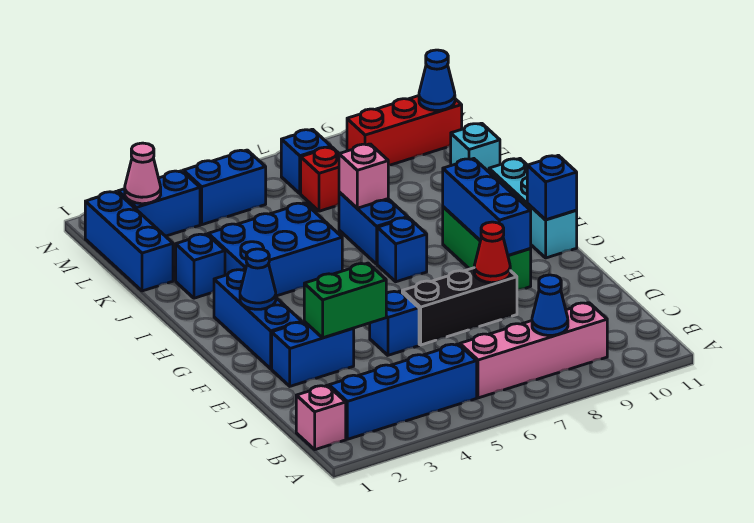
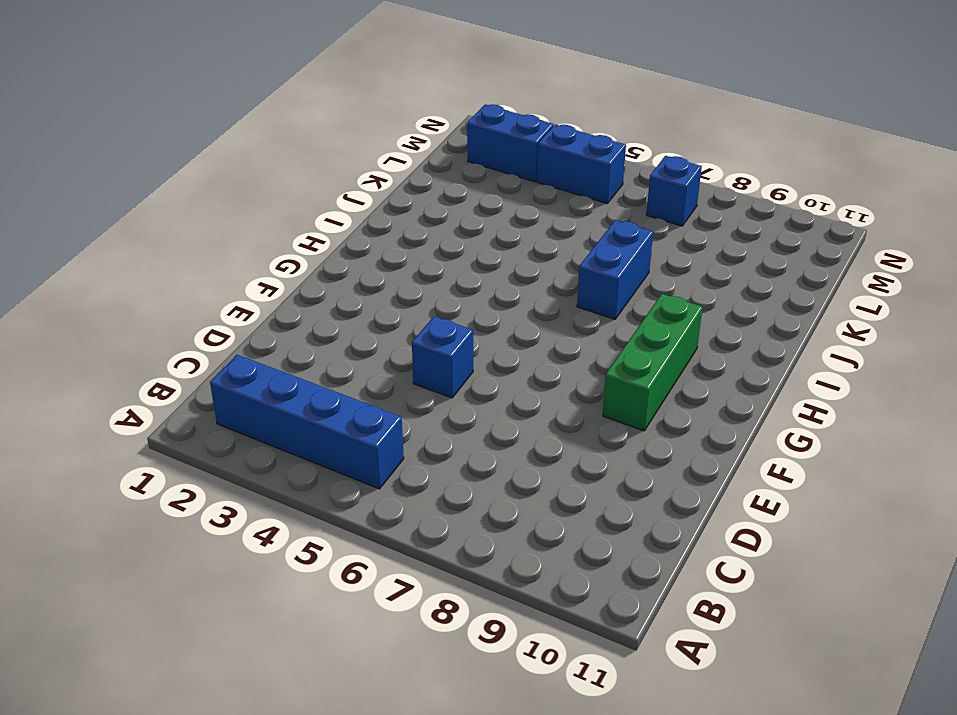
none -> pink brick B1 level 1
none -> pink brick B6:B9 level 1
none -> blue brick E2:E3 level 1

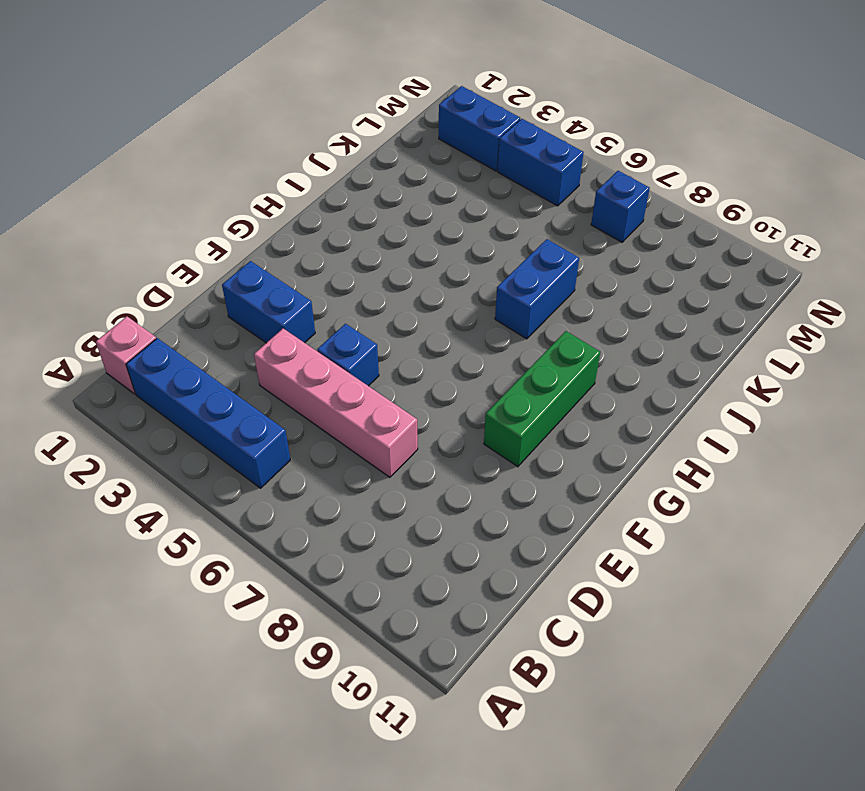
pink brick D4:D7 level 1 -> pink brick B6:B9 level 1
none -> black brick E6:E8 level 1
none -> blue brick F2:H2 level 1
none -> cyan brick G11:I11 level 1

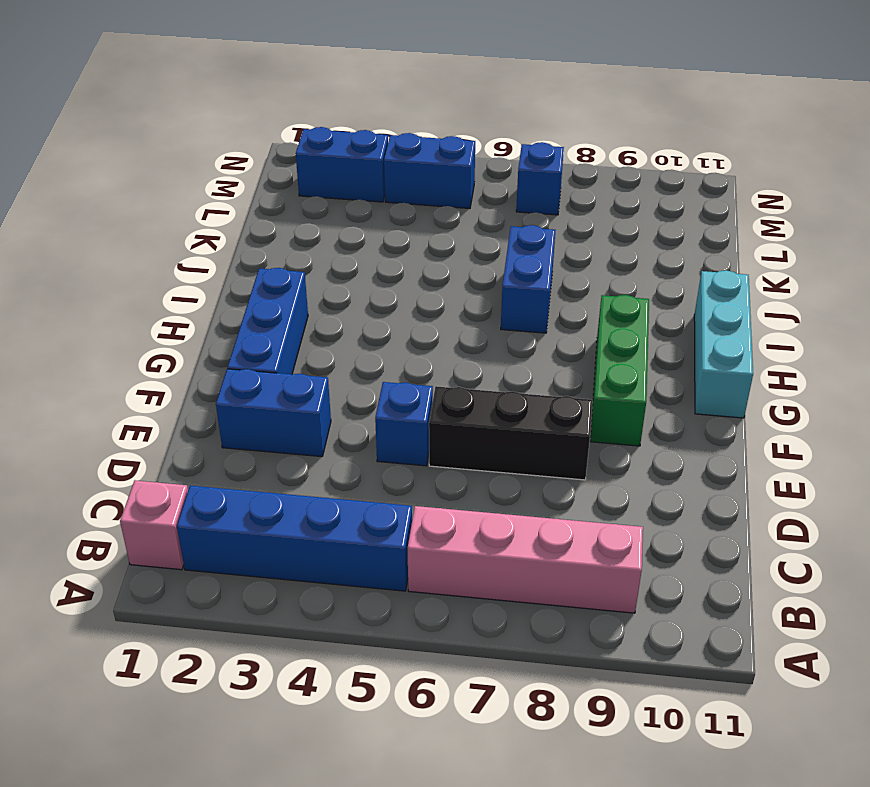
none -> blue brick H7 level 1
none -> blue brick I3:J5 level 1
none -> blue brick J2 level 1

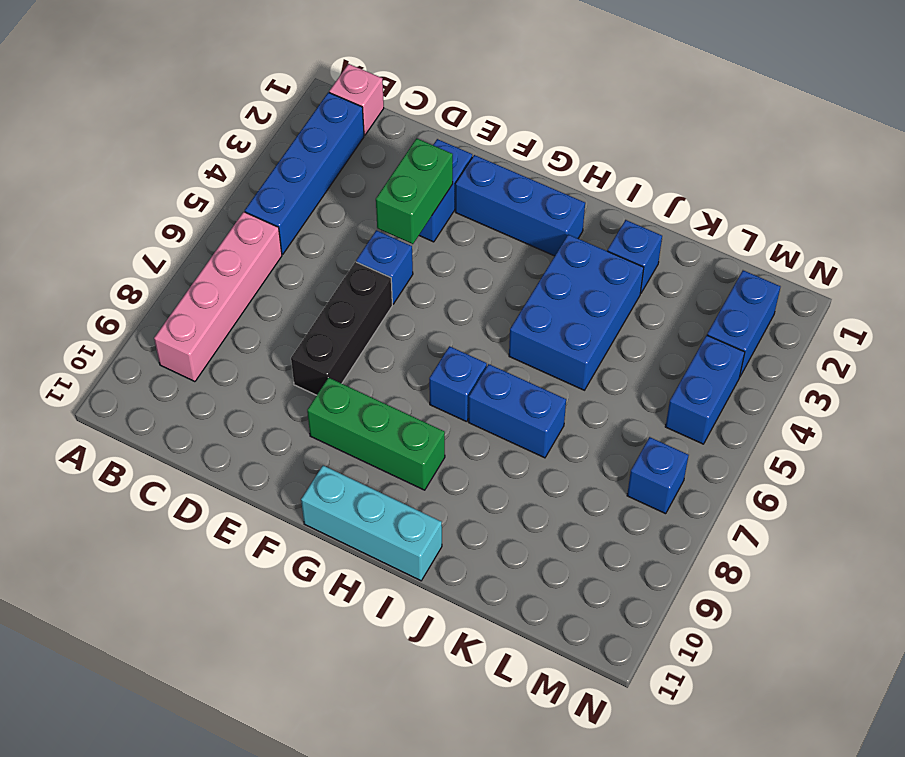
none -> blue brick K1:M1 level 1
none -> cyan brick K11 level 1
none -> red brick L7 level 1

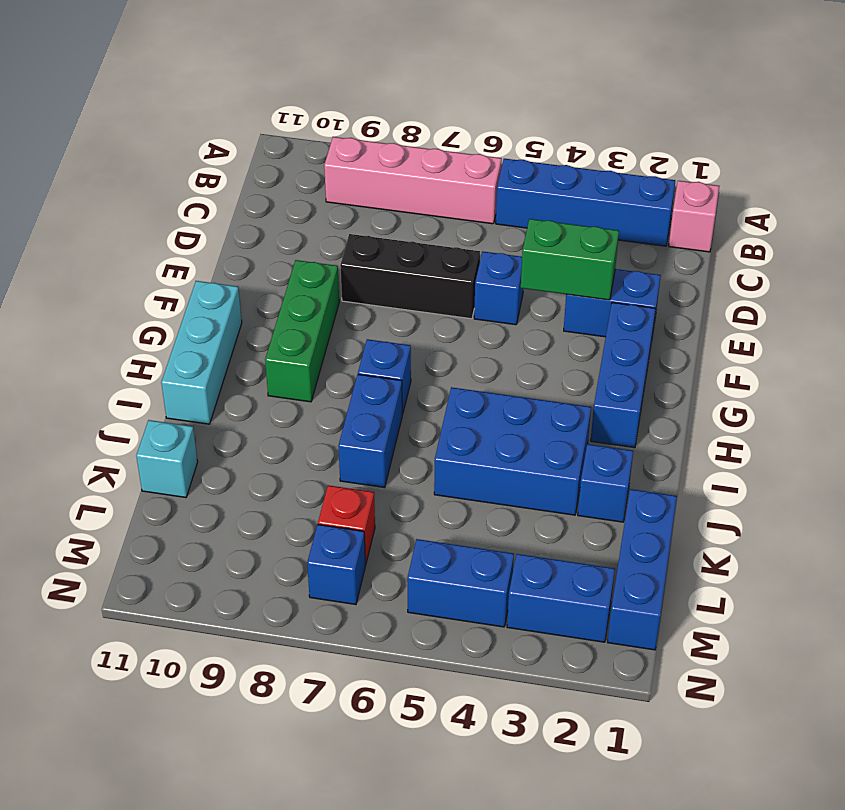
none -> red brick M9:M11 level 1
none -> blue cone B8 level 2
none -> red cone E8 level 2

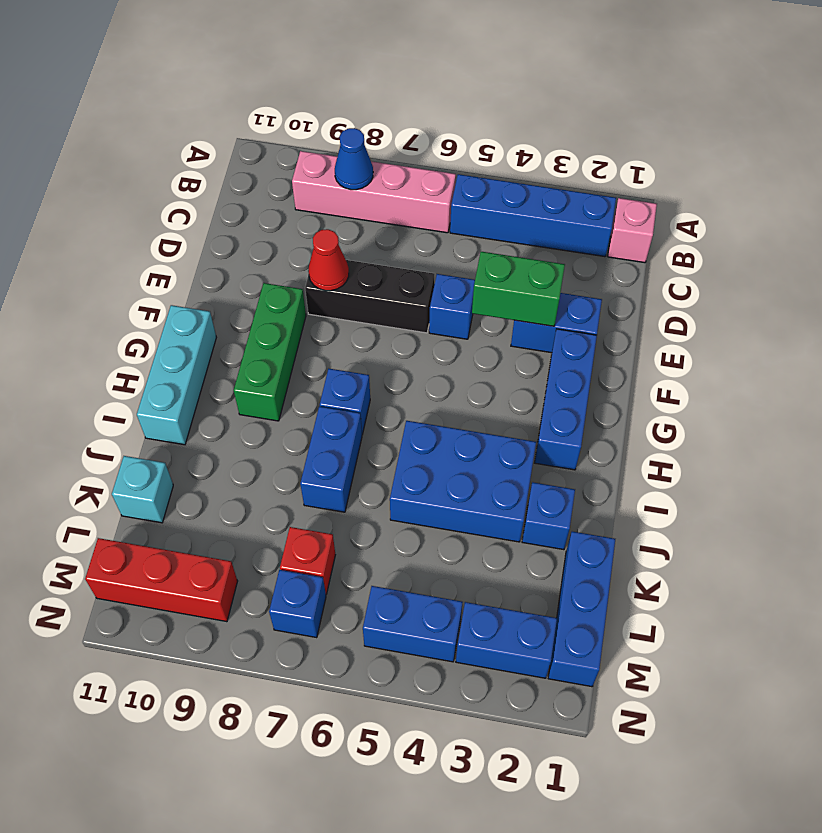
none -> blue brick F9:H9 level 2
none -> blue cone G2 level 2
none -> blue brick G11 level 2

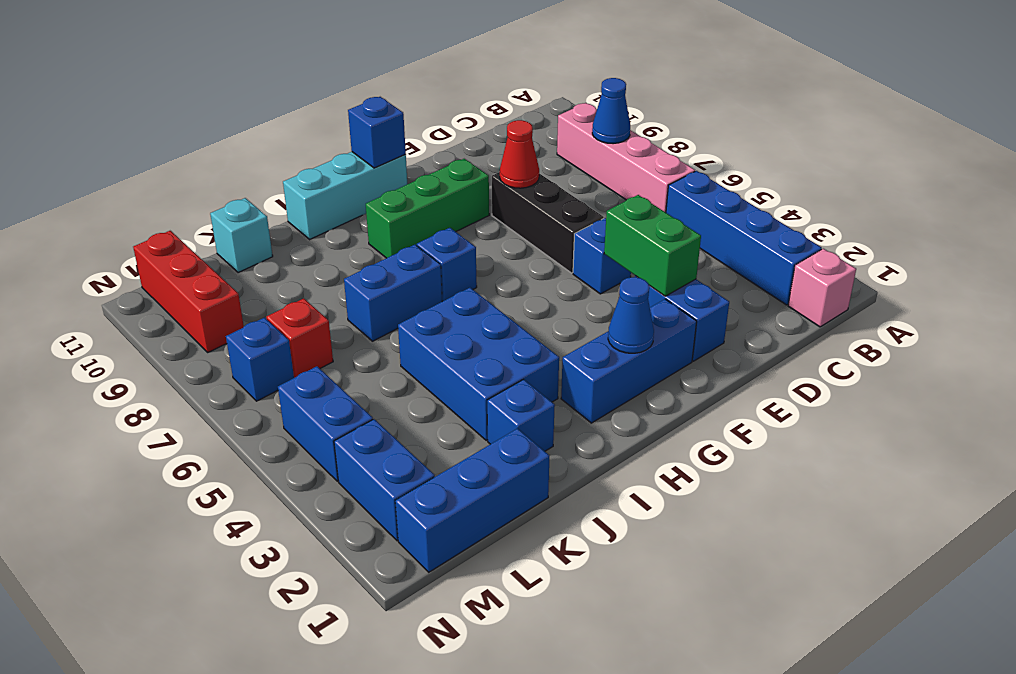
none -> blue brick F9:H9 level 2
none -> pink brick J7 level 2
none -> pink cone M2 level 2

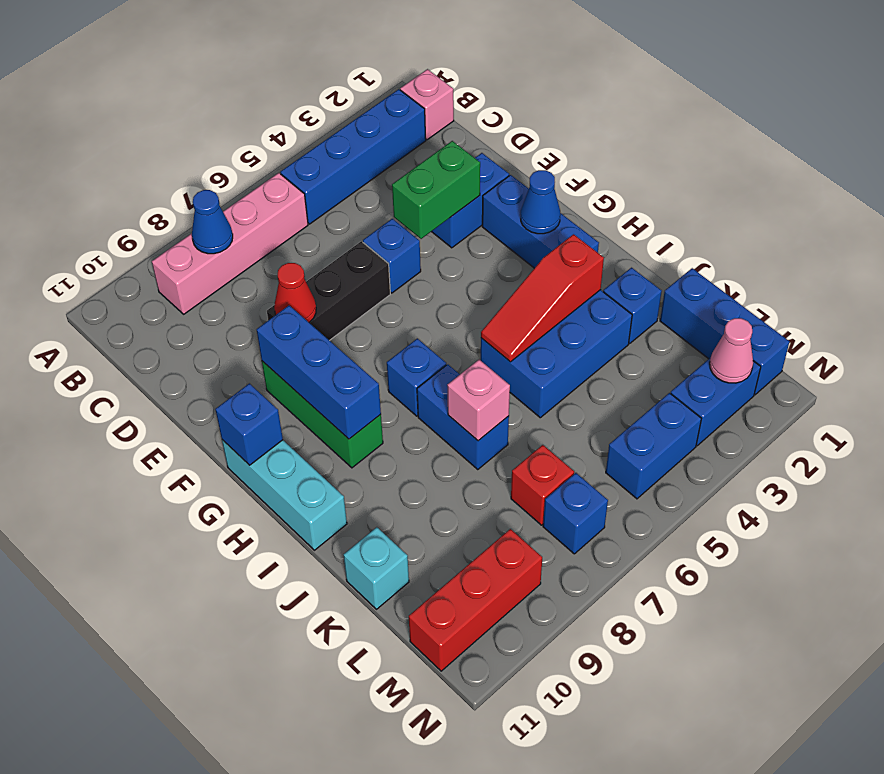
red slope I3:I5 level 2 top 3 -> none
none -> blue cone M11 level 2

